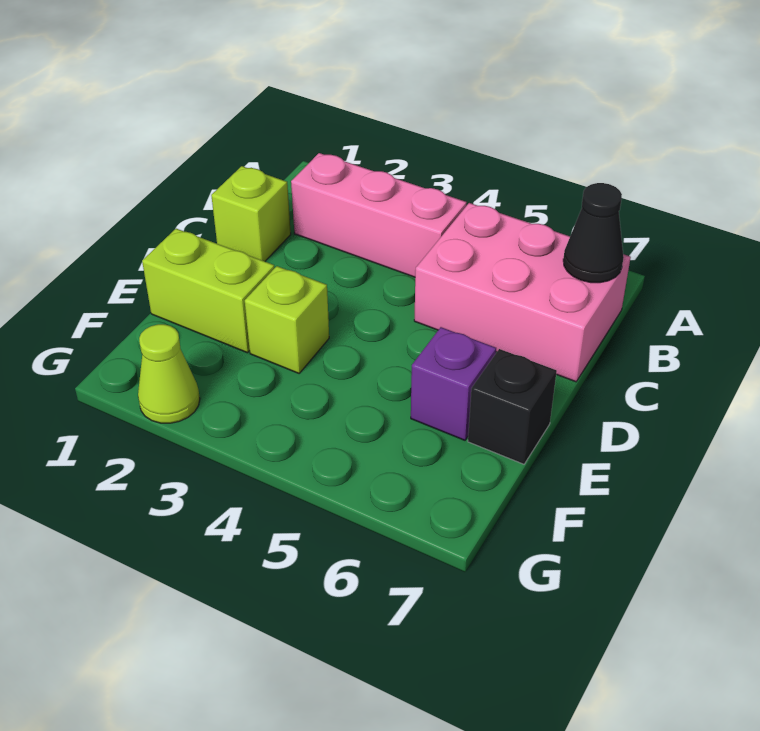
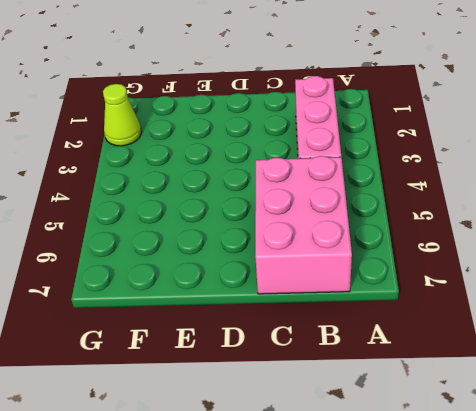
none -> lime brick C1 level 1
none -> lime brick E1:E2 level 1

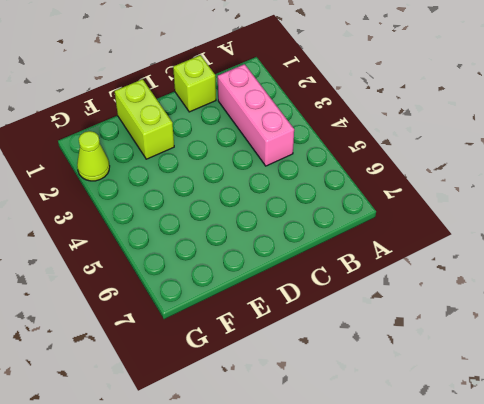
none -> pink brick B5:C7 level 1
none -> lime brick E3 level 1

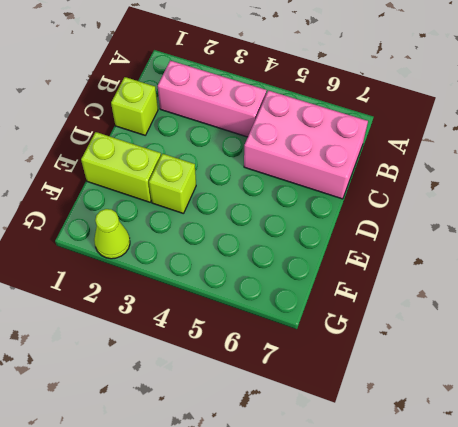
none -> purple brick E6 level 1
none -> black brick E7 level 1

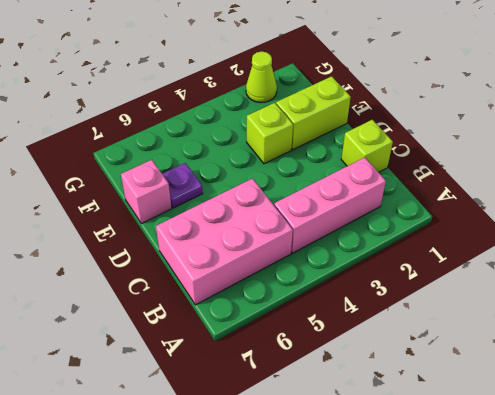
purple plate E6 level 1 -> purple brick E6 level 1
pink brick E7 level 1 -> black brick E7 level 1
none -> black cone B7 level 2

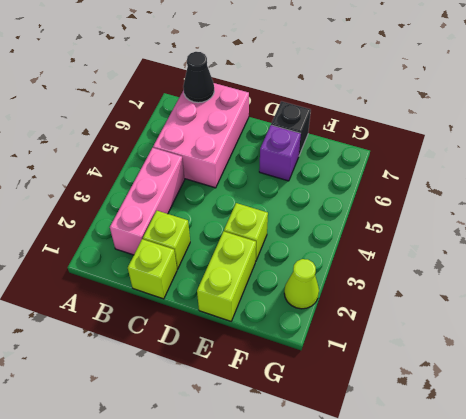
lime brick C2 level 1 -> none

